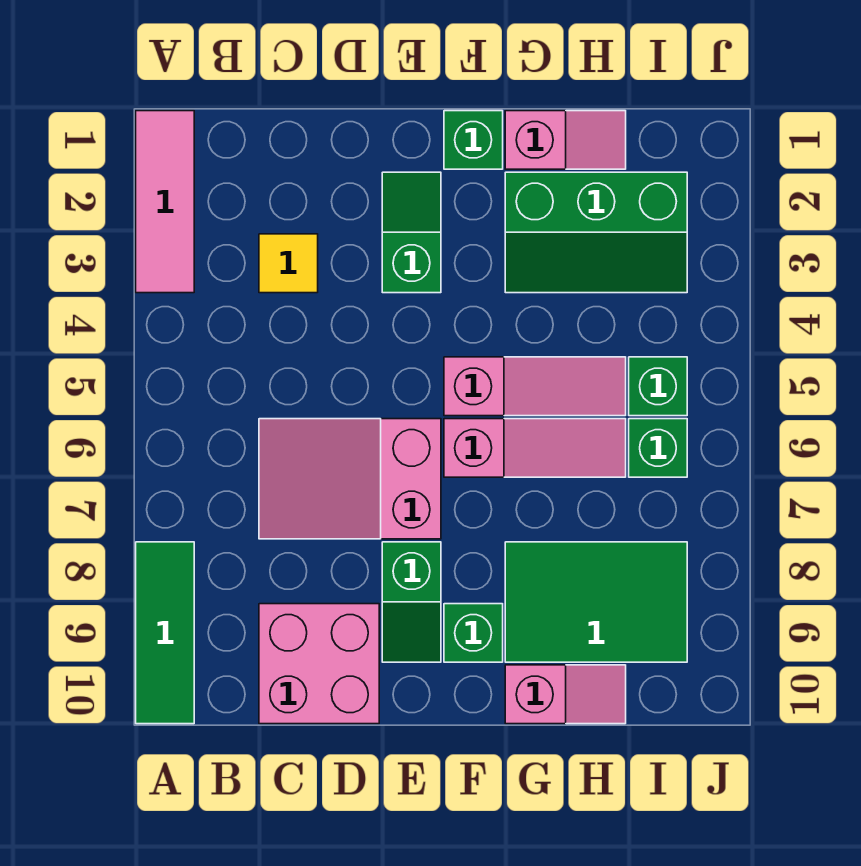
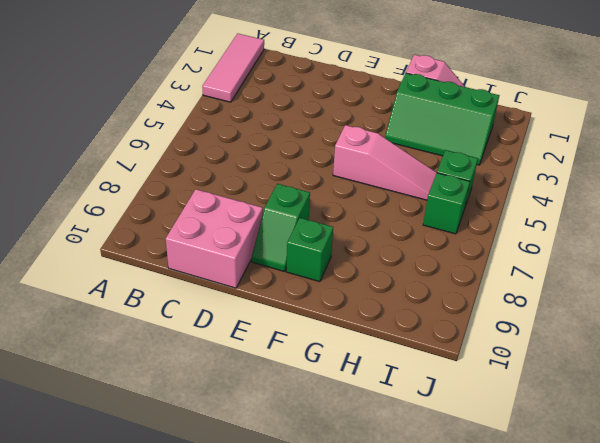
none -> green tile A8:A10 level 1
none -> yellow tile C3 level 1
none -> pink slope C6:E7 level 1 top E

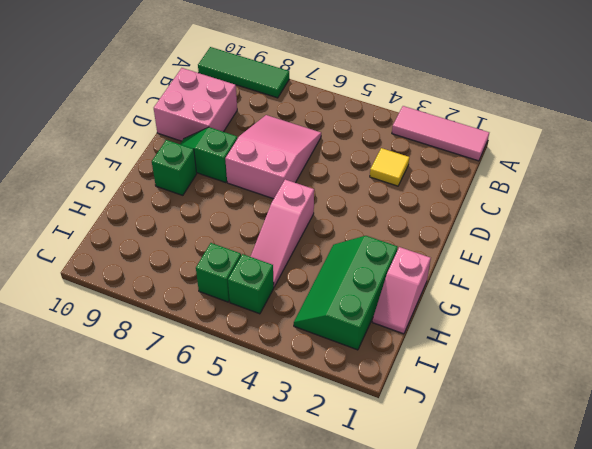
none -> green slope E2:E3 level 1 top 3
none -> green brick F1 level 1
none -> pink slope F6:H6 level 1 top F

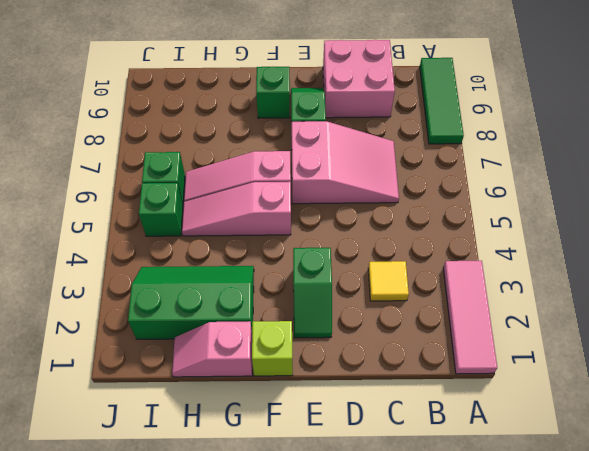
lime brick F1 level 1 -> green brick F1 level 1
none -> green tile G8:I9 level 1
none -> pink slope G10:H10 level 1 top G

